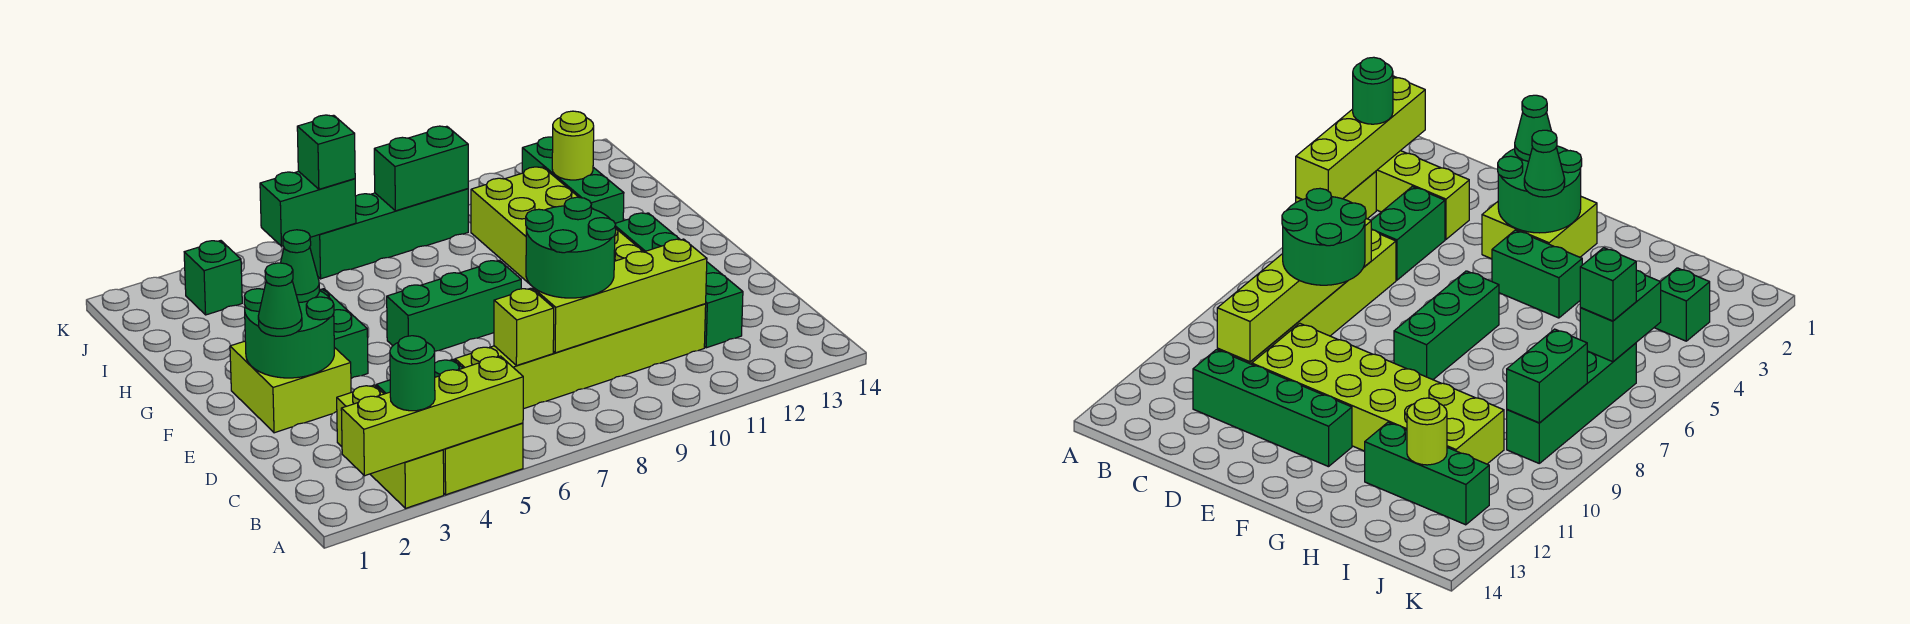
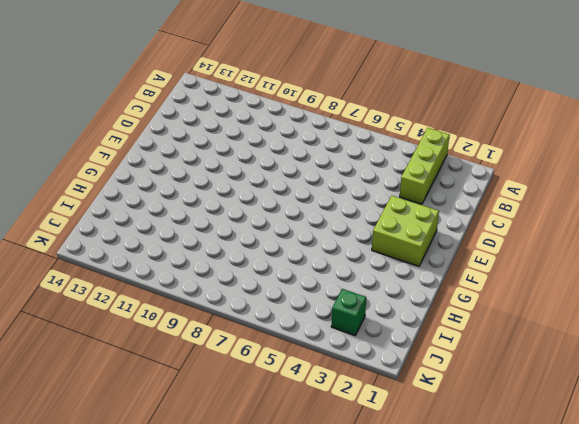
none -> lime brick A4:A5 level 1
none -> green brick C4:C5 level 1
none -> lime brick C6:C11 level 1

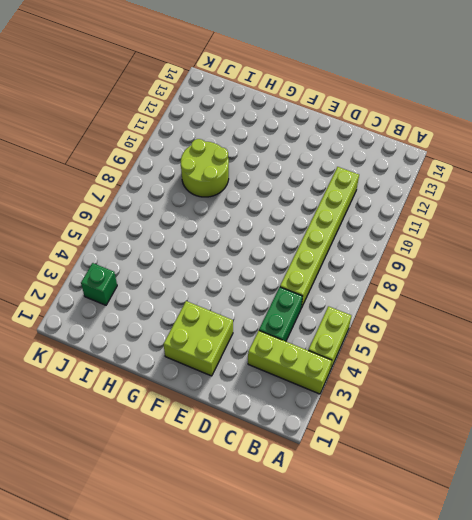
lime round brick H9:I10 level 1 -> lime brick D10:I11 level 1
none -> green brick C12:F12 level 1
none -> green brick F4:G4 level 1
none -> green brick F6:F8 level 1

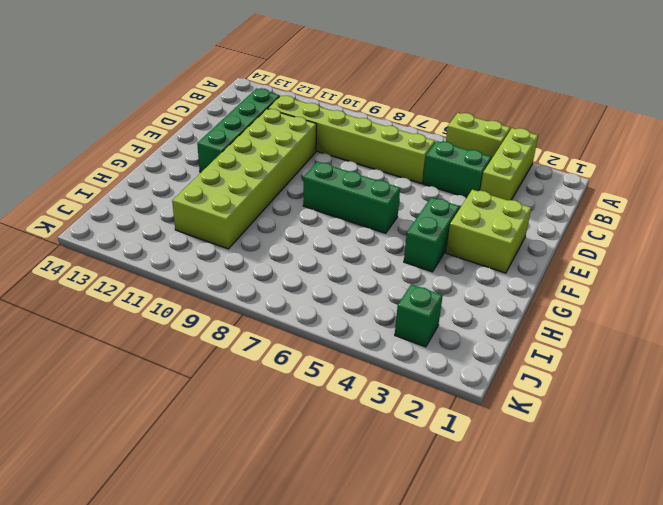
none -> green brick H12:J12 level 1
none -> green brick J6:J9 level 1
none -> lime brick A2:A5 level 2

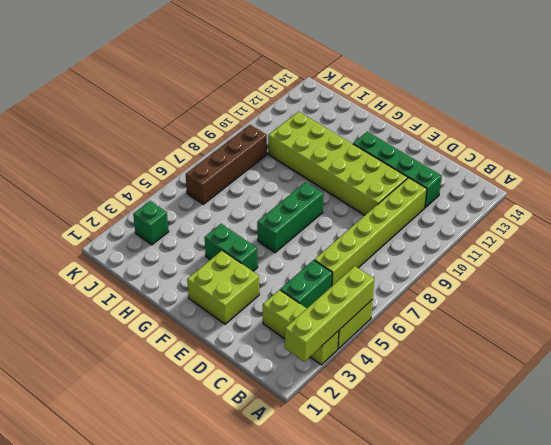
brown brick J6:J9 level 1 -> green brick J6:J9 level 1
none -> green brick H12:J12 level 1
none -> lime brick C7 level 2
none -> lime brick C8:C11 level 2

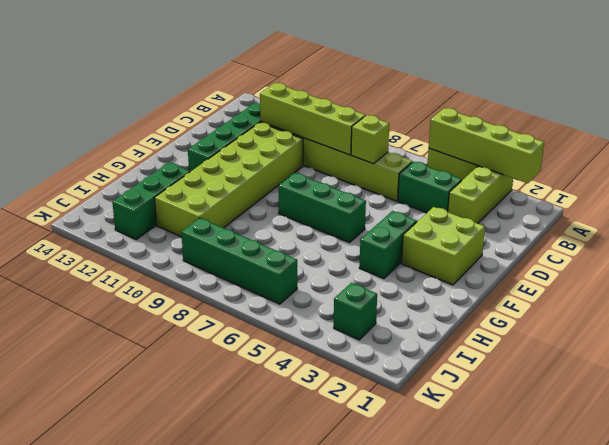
none -> green round brick E2:F3 level 2
none -> lime round brick I12 level 2
none -> green brick J5:J6 level 2

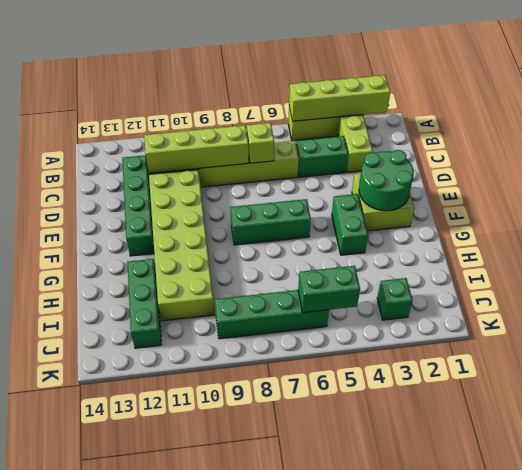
none -> lime round brick I12 level 2
none -> green brick J8:J9 level 2
none -> green round brick A3 level 3

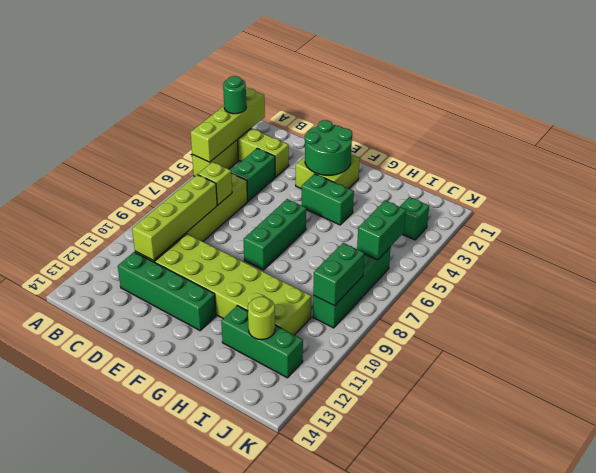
none -> green round brick C8:D9 level 3
none -> green cone E2 level 3
none -> green cone F3 level 3

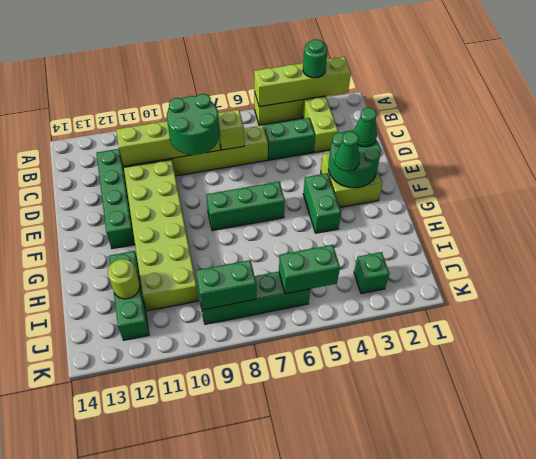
none -> green brick J6 level 3

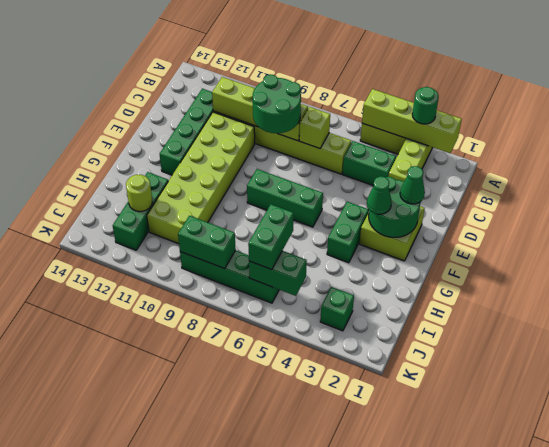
green brick I6:J6 level 3 -> green brick J6 level 3

